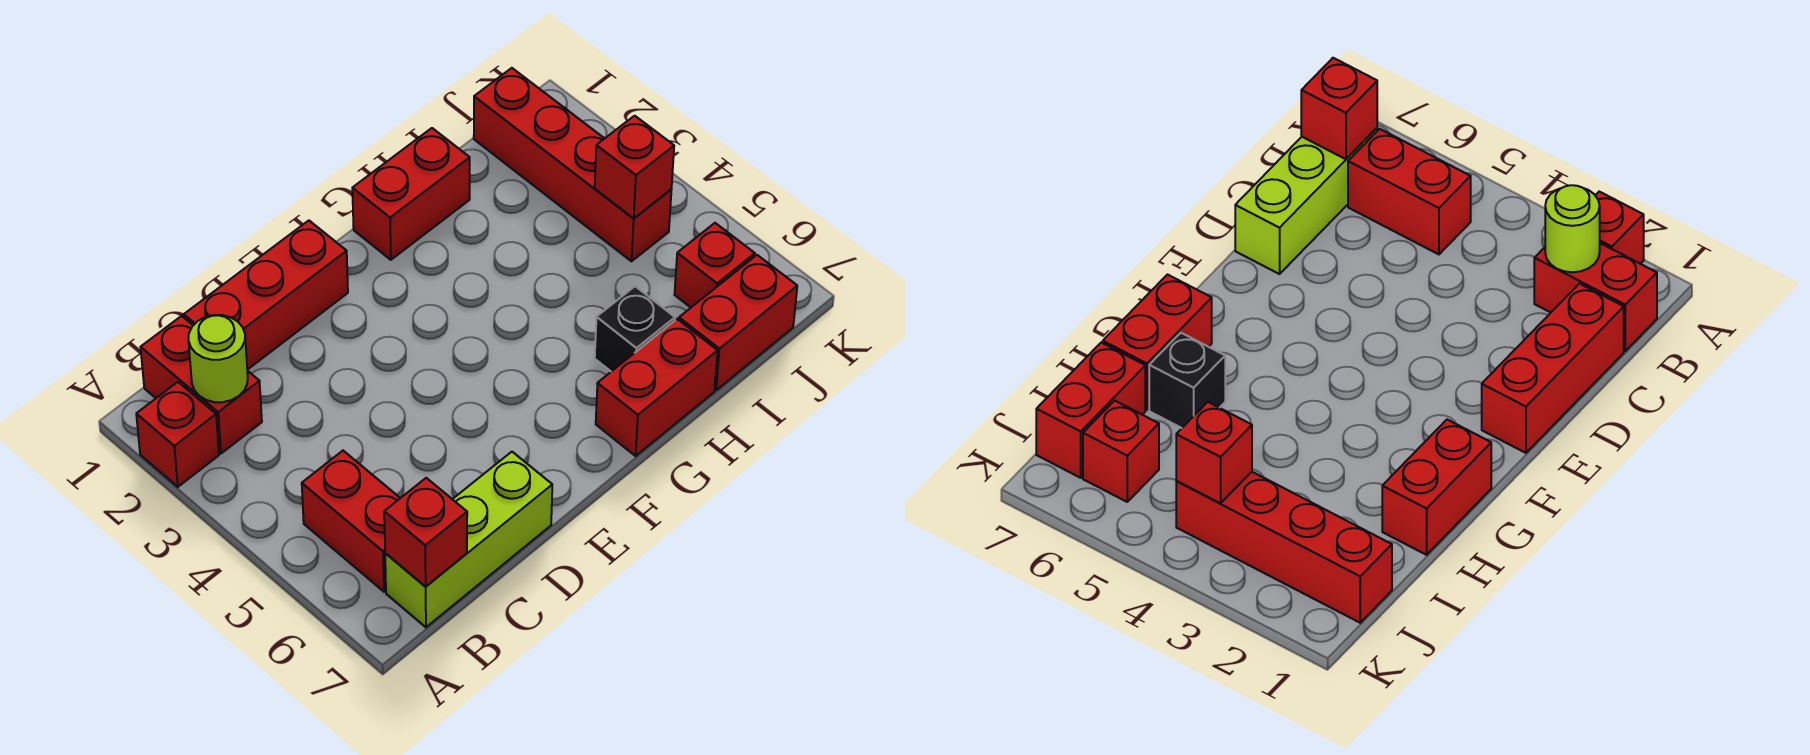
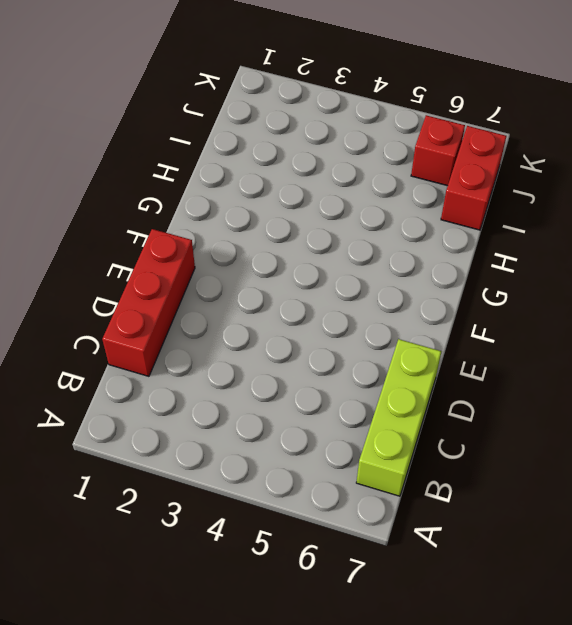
none -> red brick A2 level 1
none -> red brick B1:B2 level 1
none -> red brick B5:B6 level 1

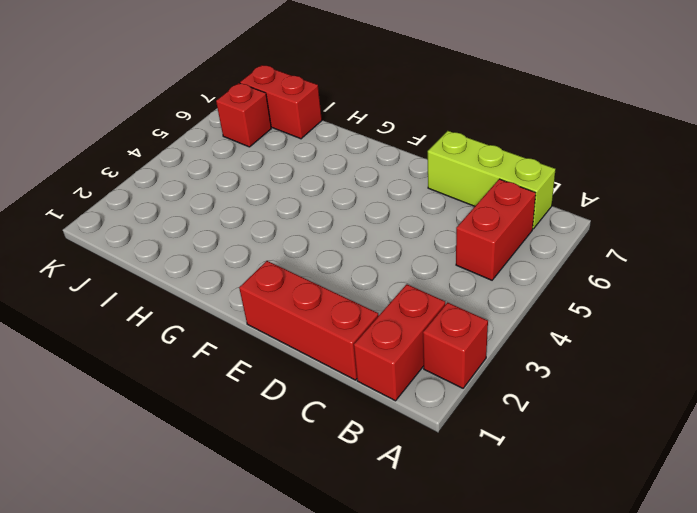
none -> red brick G1:H1 level 1
none -> red brick G7:H7 level 1
none -> black brick H6 level 1

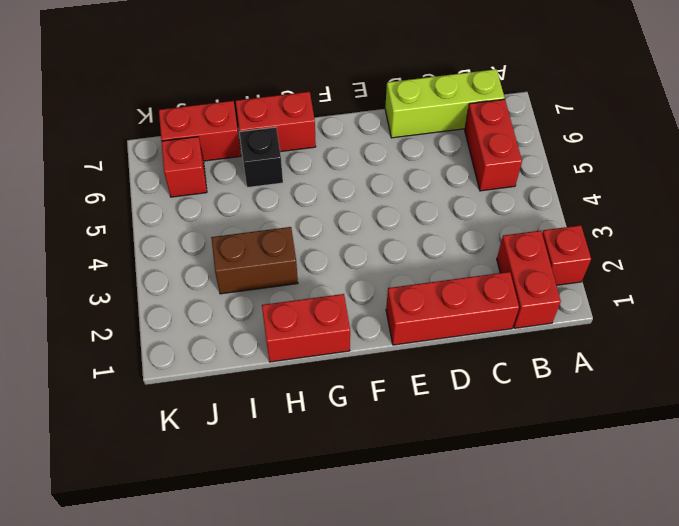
brown brick H3:I3 level 1 -> none
none -> red brick J1:J4 level 1
none -> lime round brick B2 level 2
none -> red brick B7 level 2

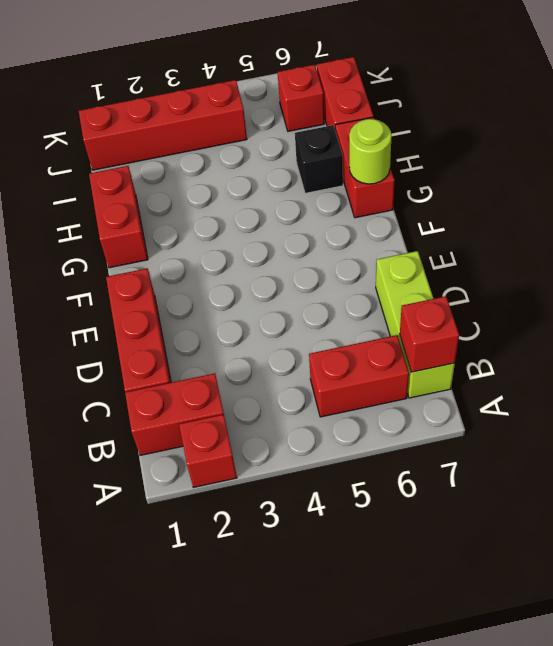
lime round brick G7 level 2 -> lime round brick B2 level 2
none -> red brick J4 level 2

